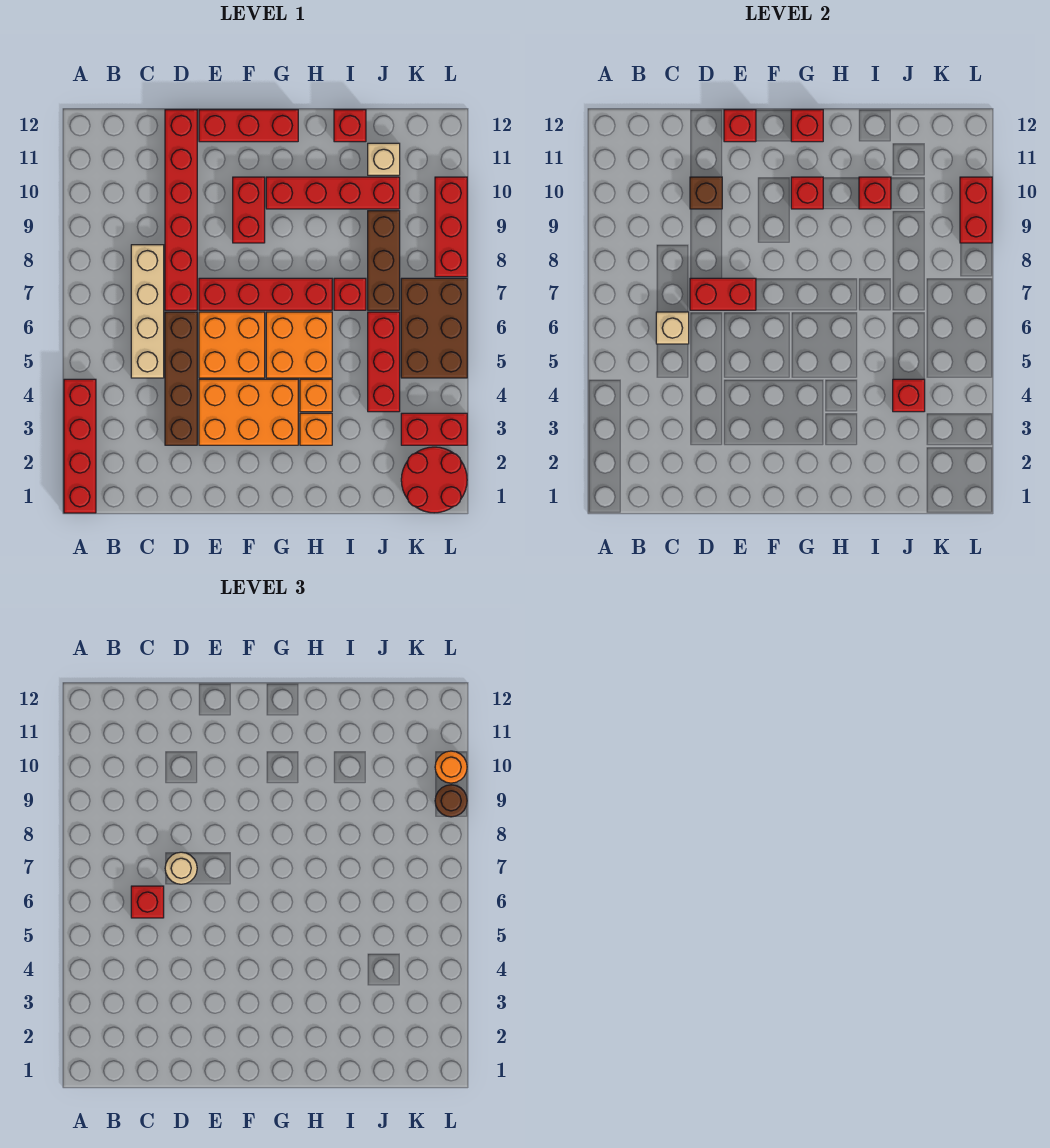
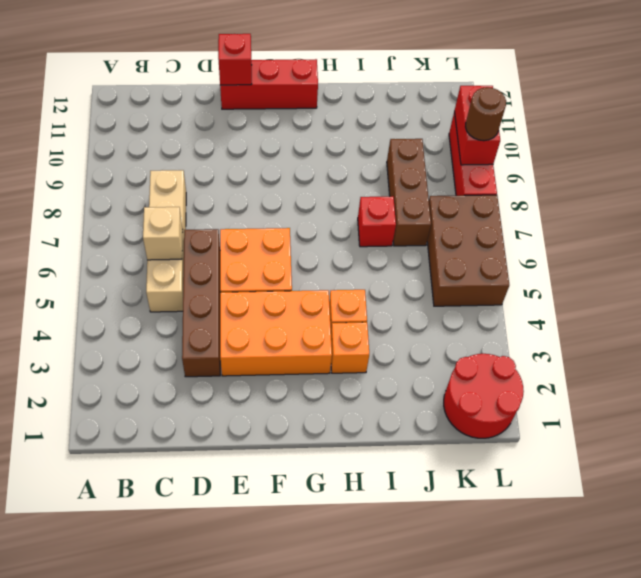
none -> red brick A1:A4 level 1
none -> red brick D7:D12 level 1
none -> red brick E7:H7 level 1
none -> red brick F9:F10 level 1

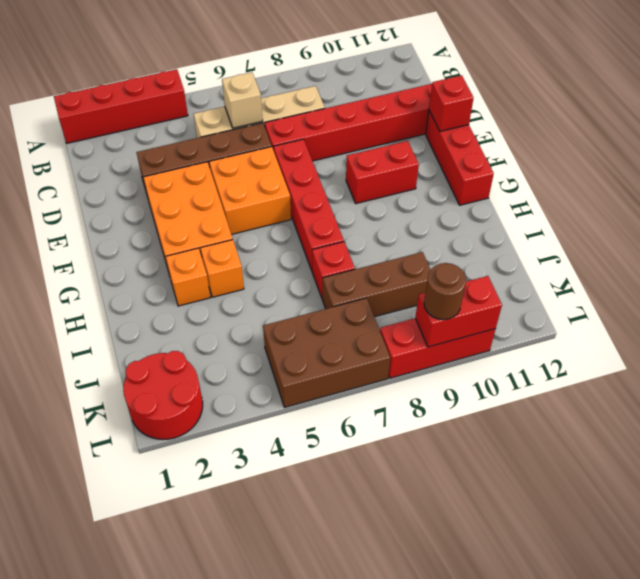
none -> orange brick G5:H6 level 1
none -> red brick G10:J10 level 1
none -> red brick I12 level 1
none -> red brick J4:J6 level 1

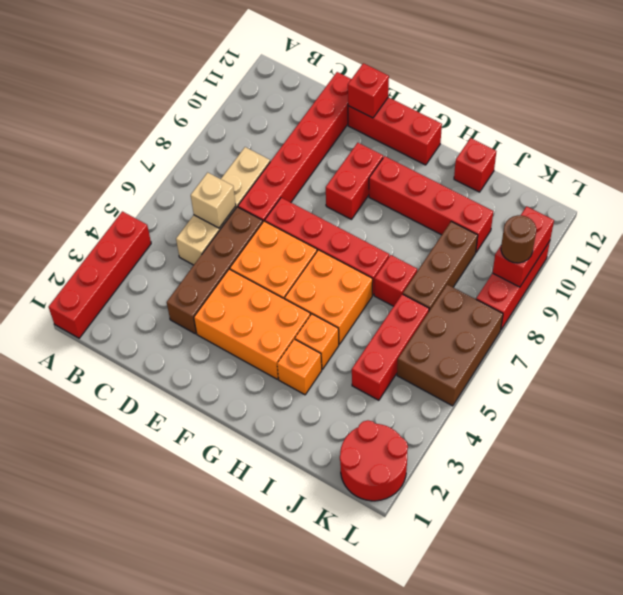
none -> tan brick J11 level 1
none -> red brick K3:L3 level 1
none -> red brick D7:E7 level 2
none -> brown brick D10 level 2

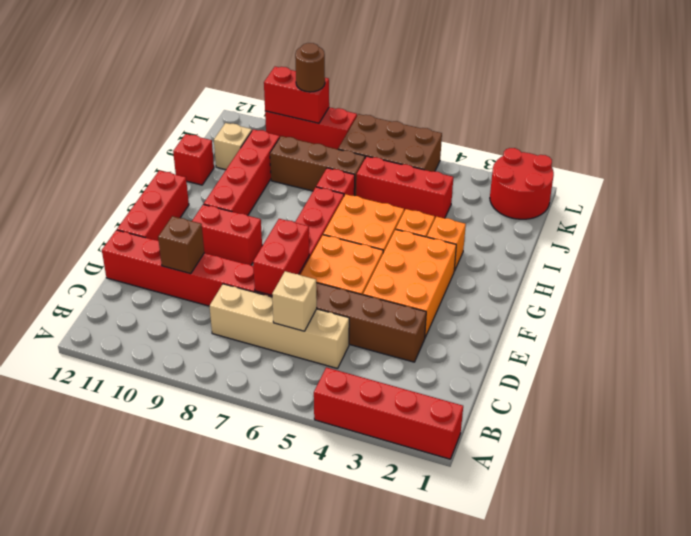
none -> red brick K3:L3 level 1
none -> red brick E12 level 2
none -> red brick G10 level 2
none -> red brick G12 level 2

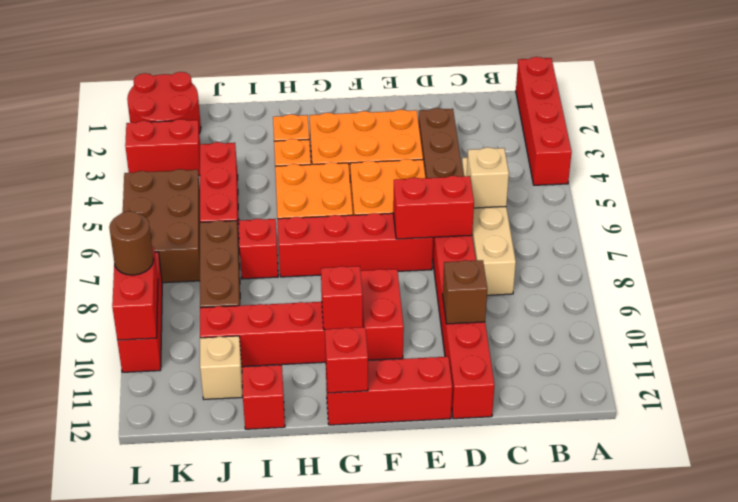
none -> red brick E12 level 2
none -> red brick I10 level 2
none -> red brick J4 level 2
none -> red brick C6 level 3

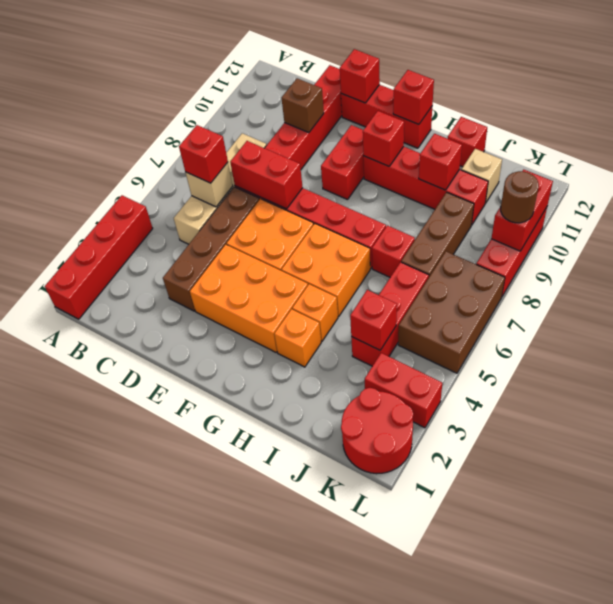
none -> tan round brick D7 level 3
none -> orange round brick L10 level 3

